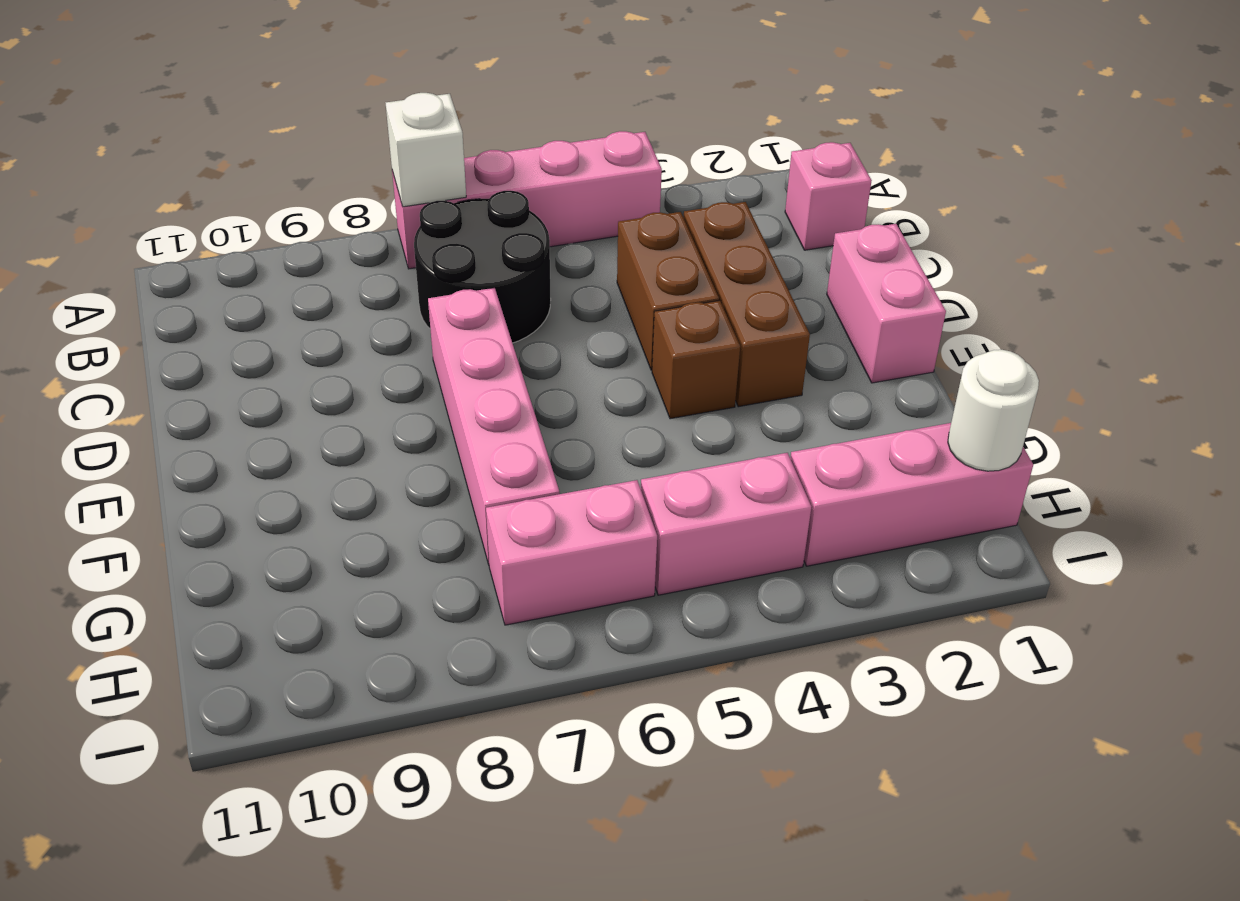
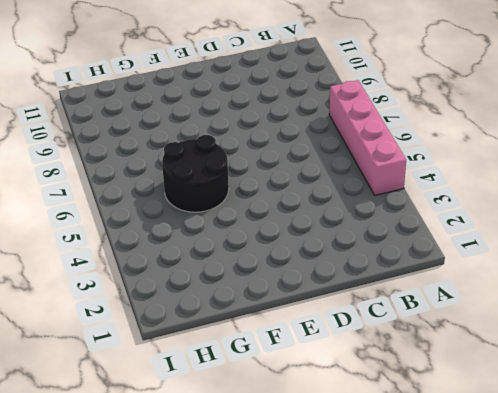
black round brick F5:G6 level 1 -> black round brick B6:C7 level 1
none -> pink brick B1 level 1
none -> brown brick C3:E3 level 1
none -> brown brick C4:D4 level 1

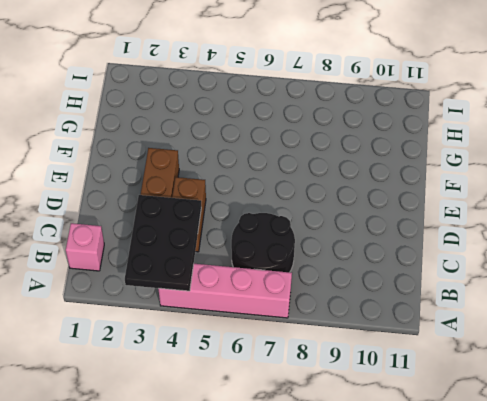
black plate A3:C4 level 2 -> none
none -> pink brick D1:E1 level 1
none -> pink brick D7:G7 level 1
none -> brown brick E4 level 1

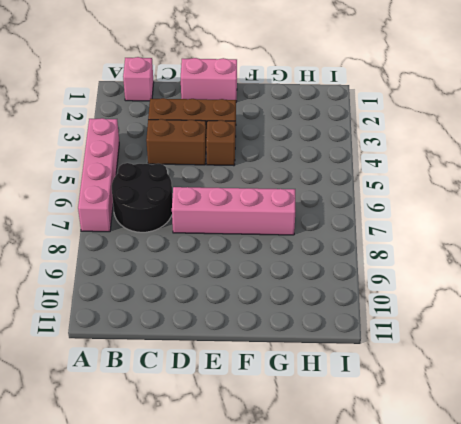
none -> pink brick H1:H3 level 1
none -> pink brick H4:H5 level 1
none -> pink brick H6:H7 level 1

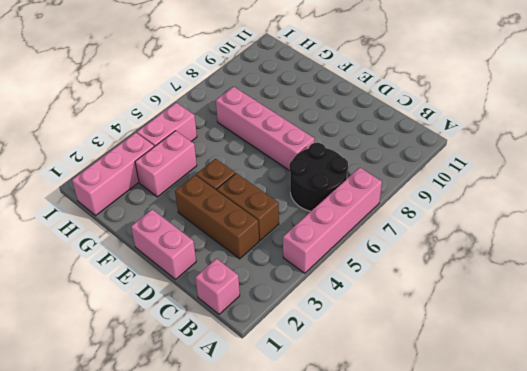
pink brick G3:G4 level 1 -> pink brick H6:H7 level 1
none -> white brick A7 level 2
none -> white round brick H1 level 2

